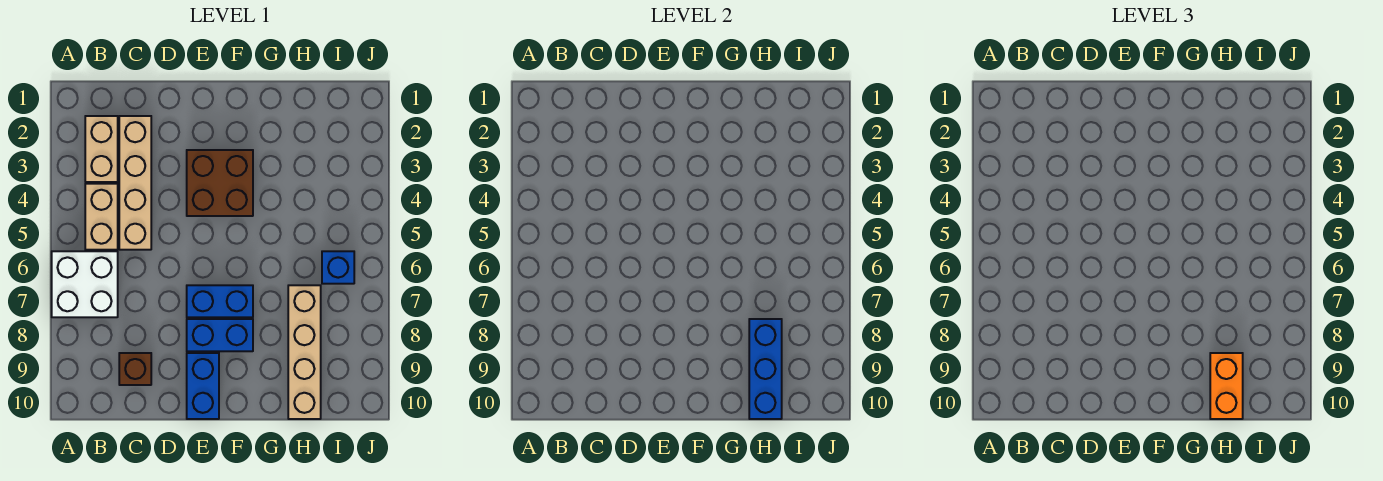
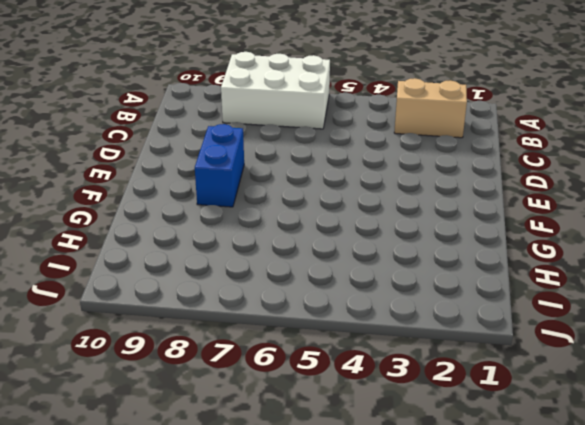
white brick A6:B8 level 1 -> white brick A6:B7 level 1
none -> tan brick B4:B5 level 1
none -> tan brick C2:C5 level 1
none -> brown brick C9 level 1

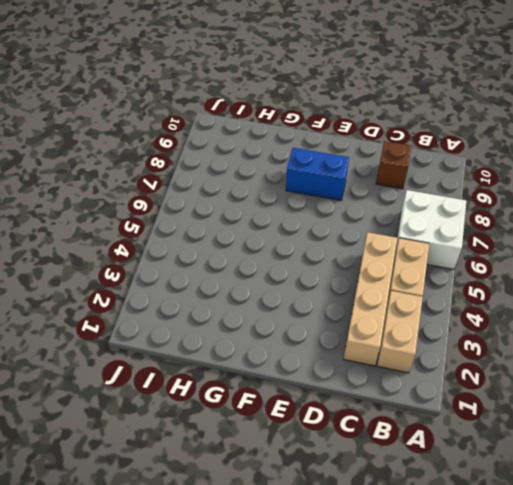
none -> brown brick E3:F4 level 1
none -> blue brick E7:F7 level 1
none -> blue brick E9:E10 level 1

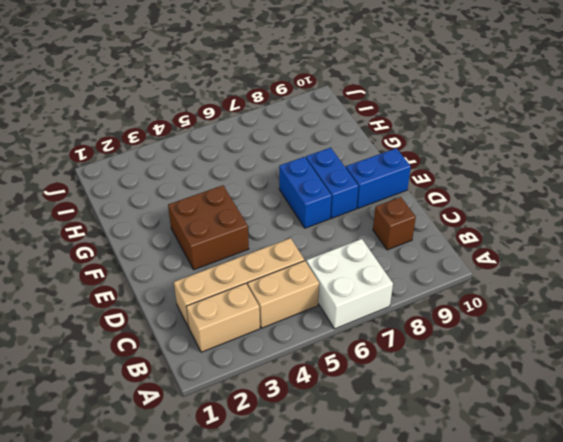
none -> tan brick H7:H10 level 1
none -> blue brick I6 level 1
none -> blue brick H8:H10 level 2

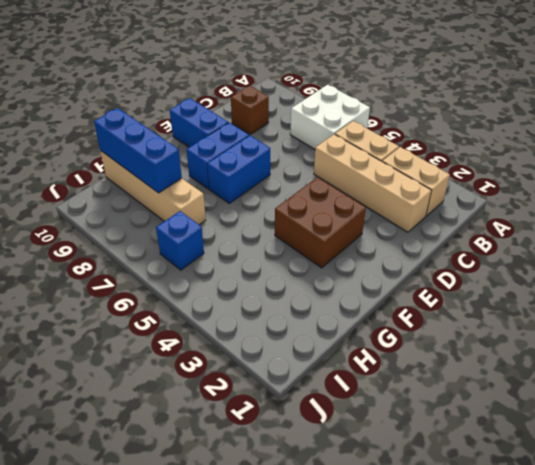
none -> orange brick H9:H10 level 3

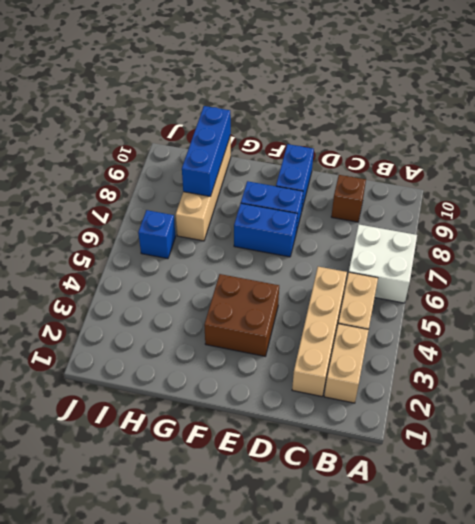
none -> orange brick H9:H10 level 3

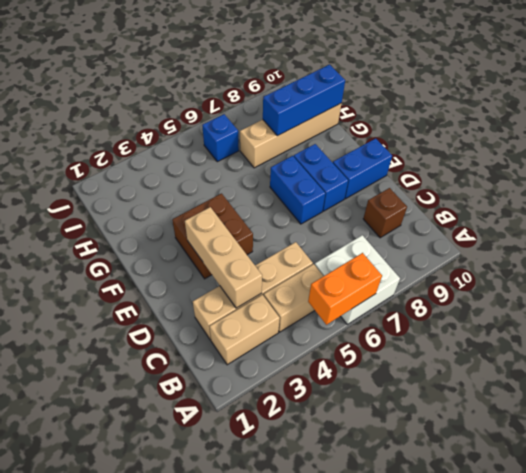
orange brick A5:A6 level 2 -> orange brick H9:H10 level 3
tan brick C3:E3 level 2 -> none

